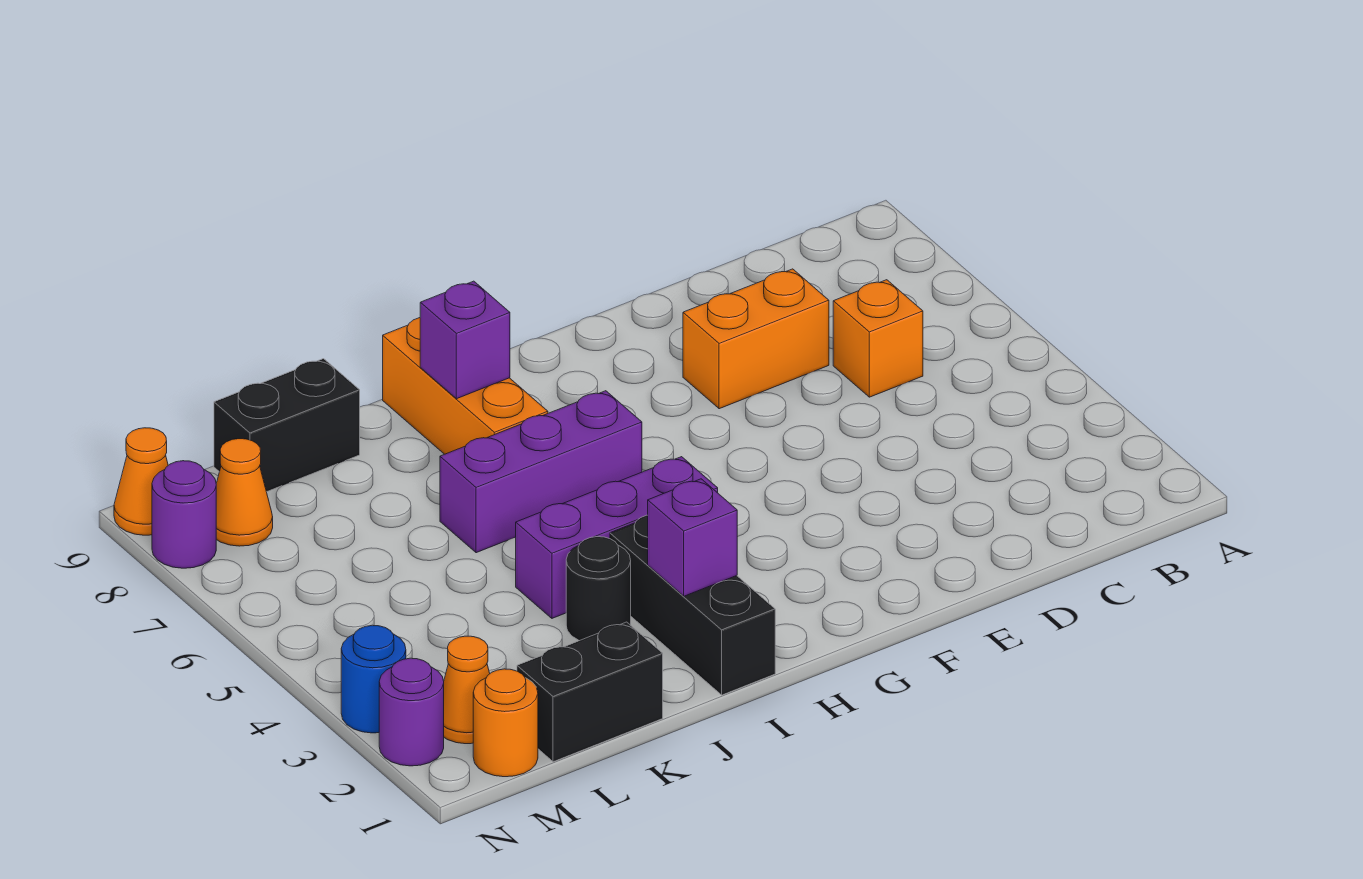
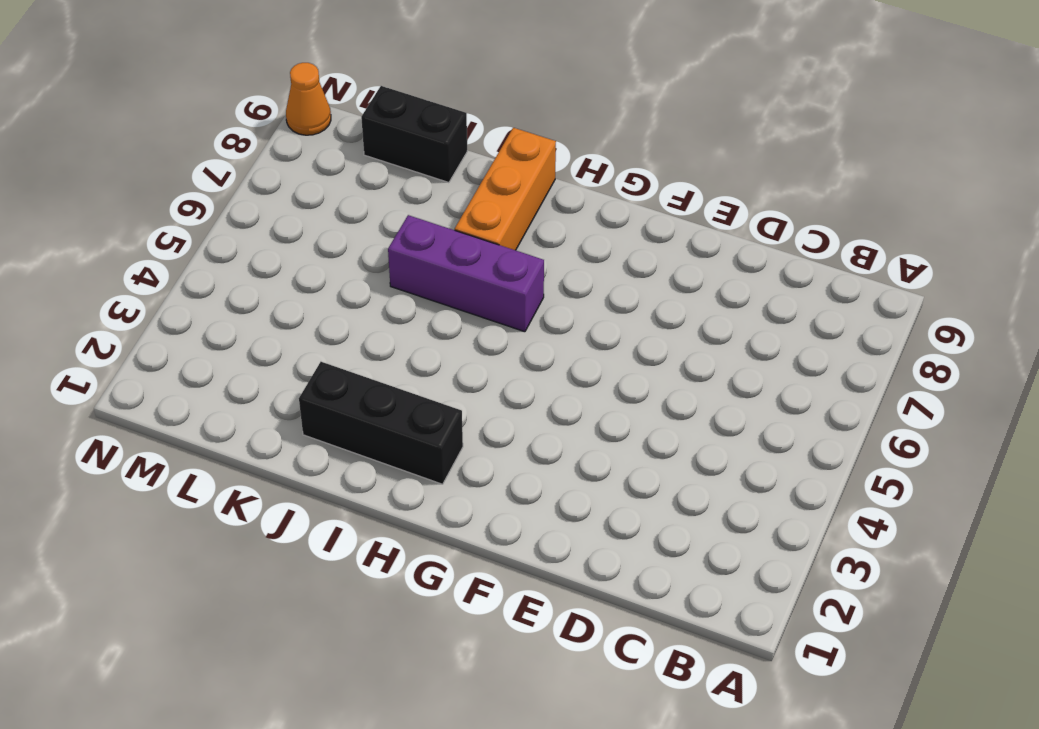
black brick H2:J2 level 1 -> black brick I1:I3 level 1
none -> orange brick C6 level 1
none -> orange brick D7:E7 level 1
none -> purple brick H4:J4 level 1

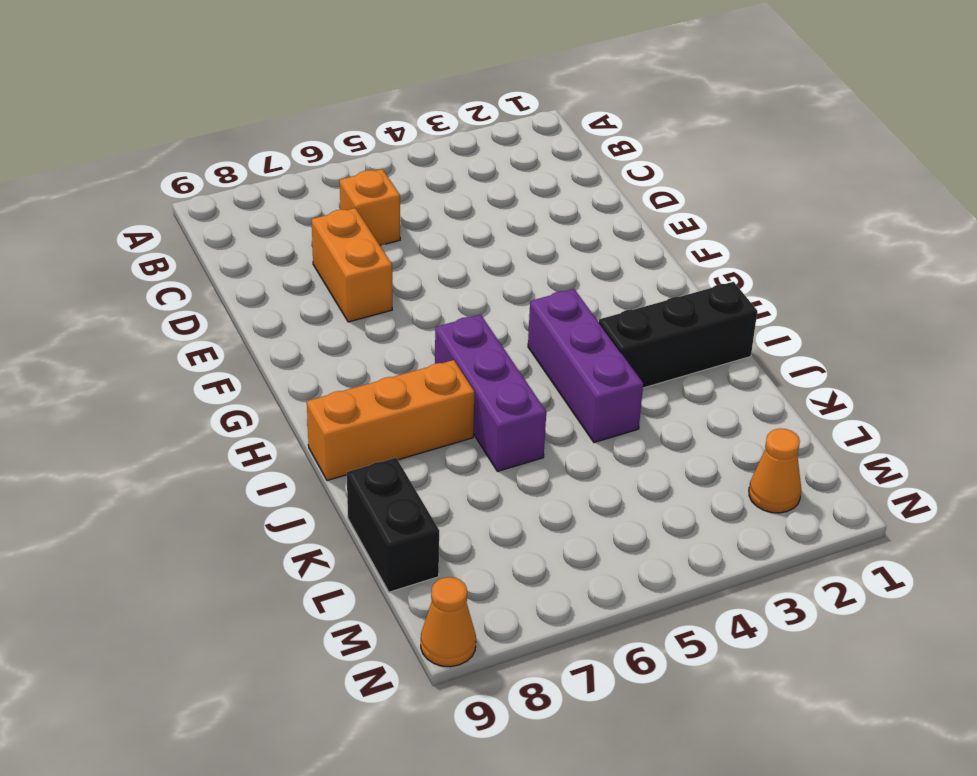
none -> black round brick J3 level 1
none -> black brick K1:L1 level 1
none -> orange round brick M1 level 1

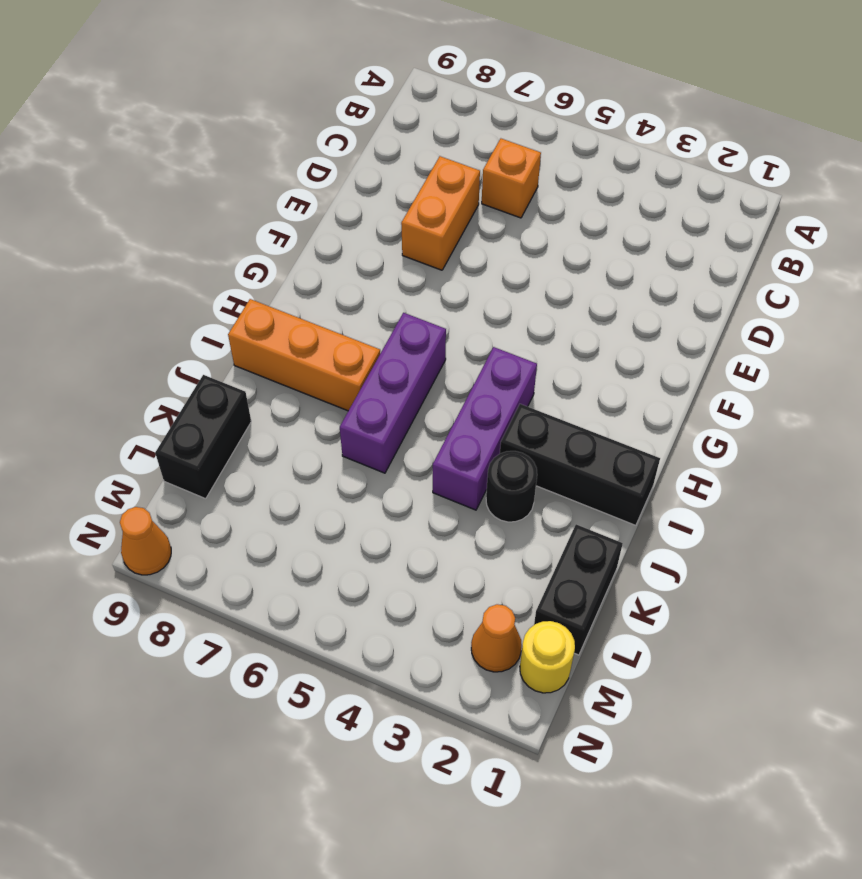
yellow round brick M1 level 1 -> orange round brick M1 level 1
none -> orange cone M8 level 1
none -> purple round brick N2 level 1
none -> blue round brick N3 level 1

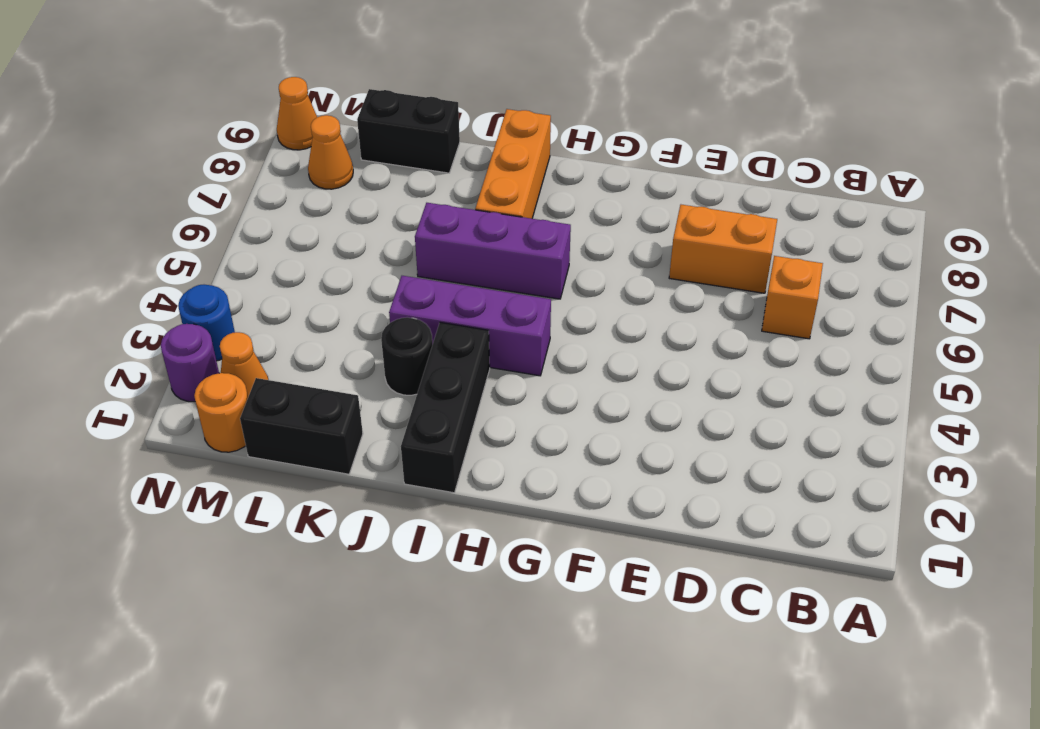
none -> purple round brick N8 level 1
none -> purple brick I2 level 2
none -> purple brick I8 level 2

